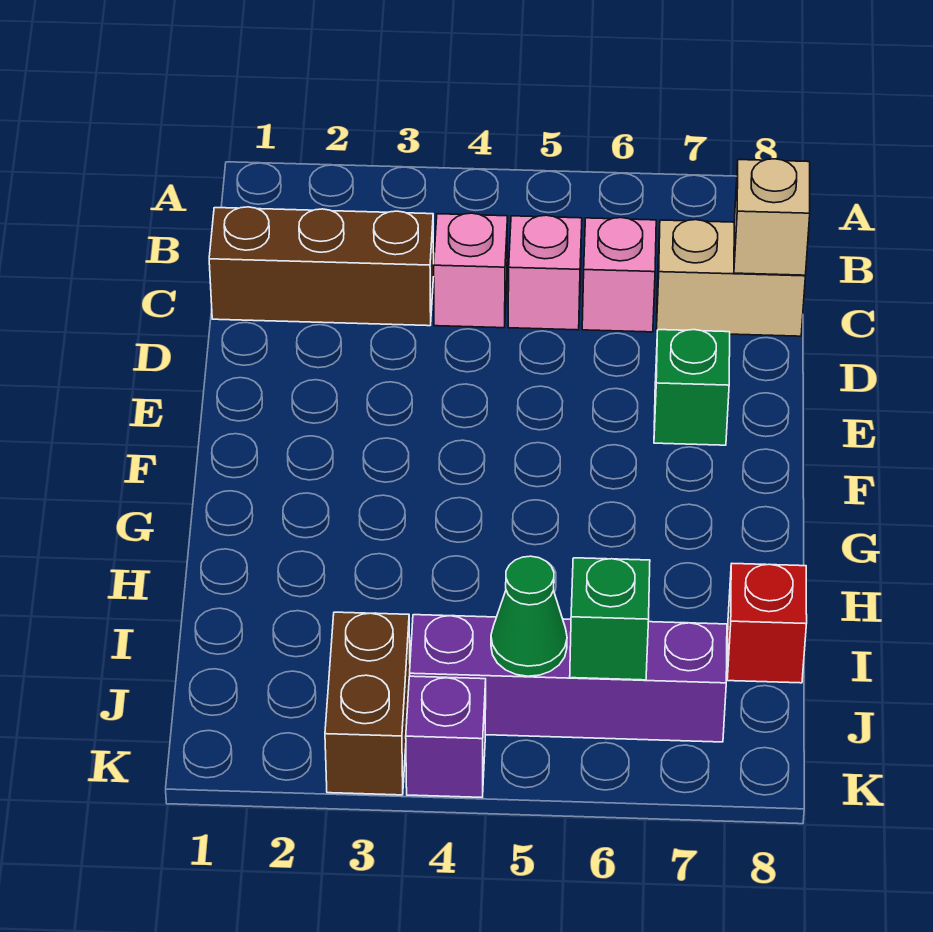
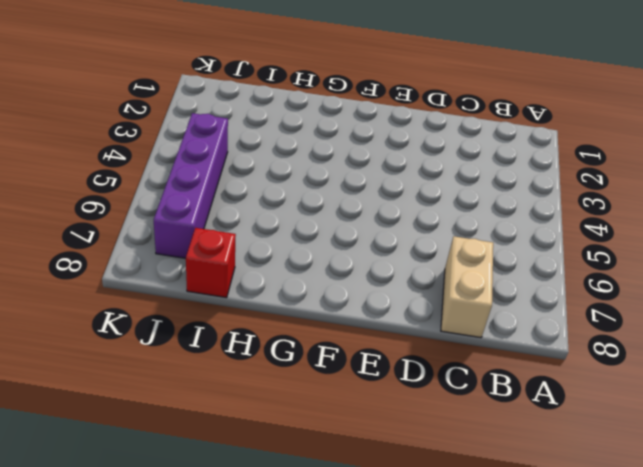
none -> brown brick C1:C3 level 1
none -> pink brick C4 level 1
none -> pink brick C5 level 1

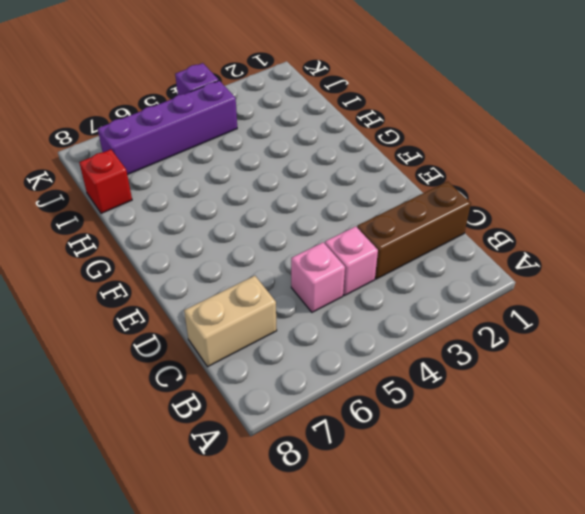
none -> pink brick C6 level 1
none -> green brick E7 level 1
none -> brown brick J3:K3 level 1

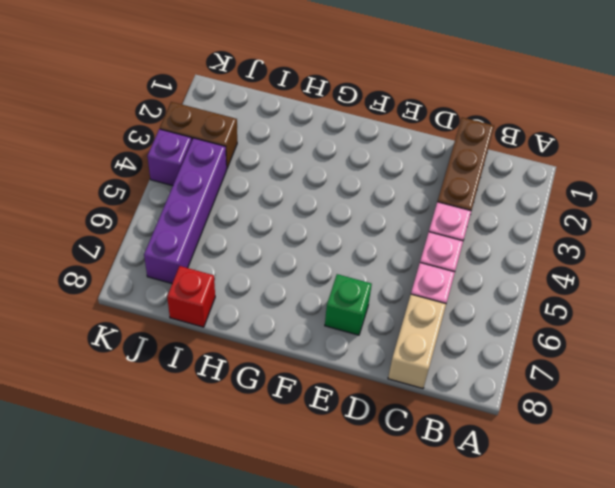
none -> tan brick C8 level 2
none -> green cone J5 level 2
none -> green brick J6 level 2

